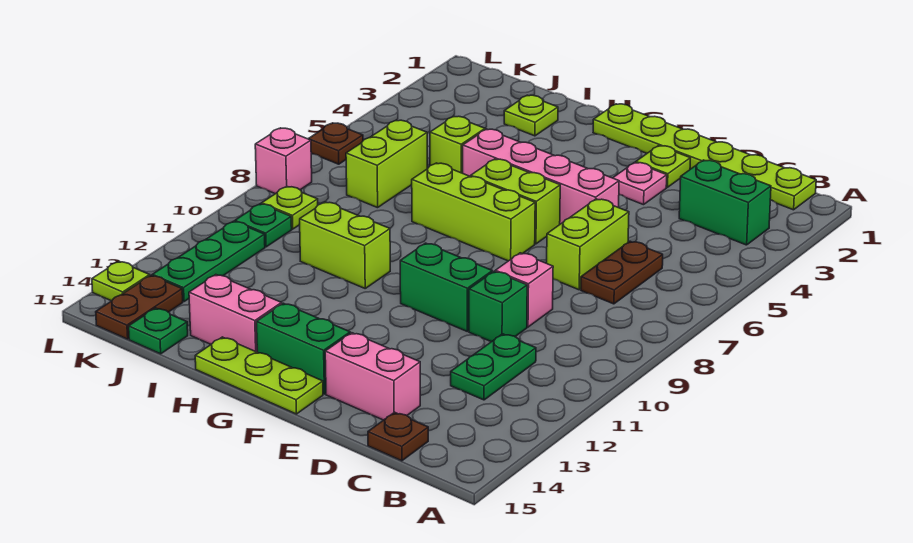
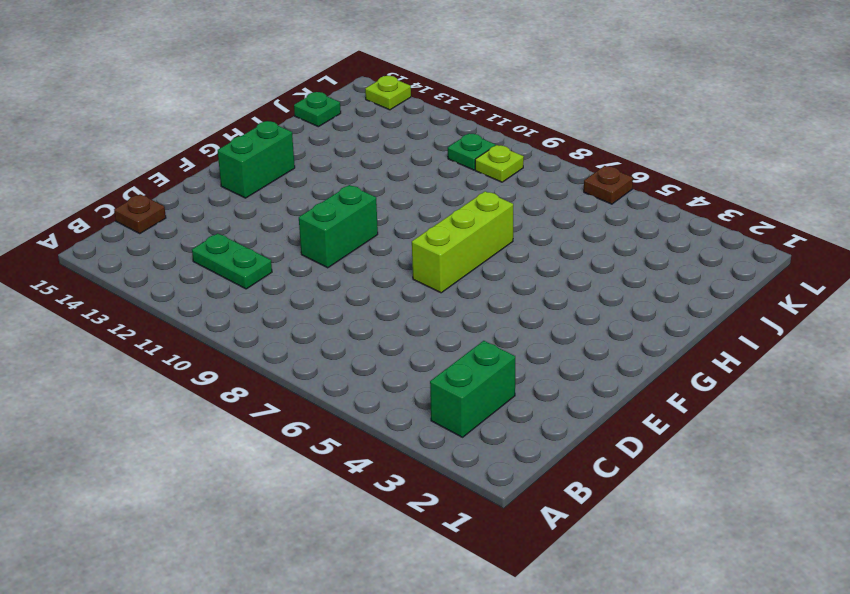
none -> lime plate B1:G1 level 1
none -> brown plate C6:C7 level 1
none -> lime brick D6:D7 level 1
none -> pink brick D9 level 1

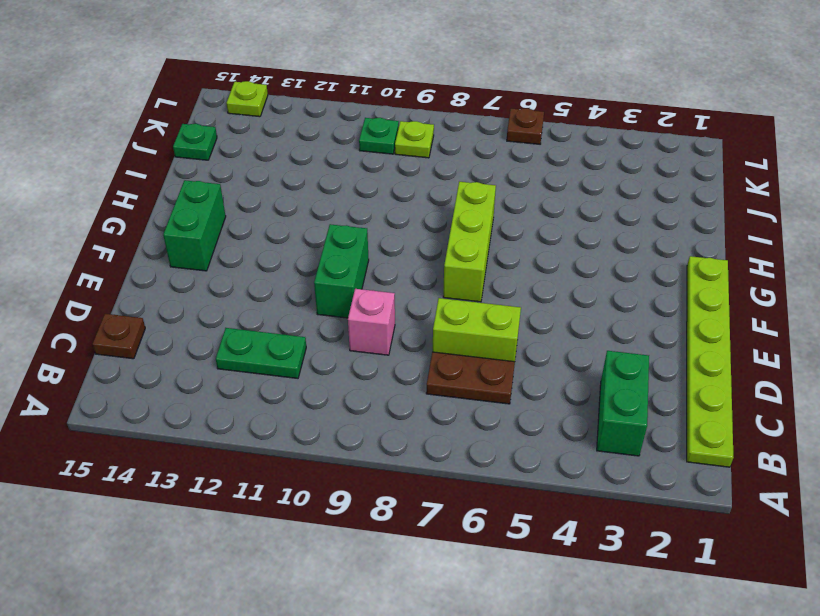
none -> green brick D10 level 1
none -> pink brick D14:E14 level 1
none -> lime plate E2 level 1
none -> pink plate E3 level 1

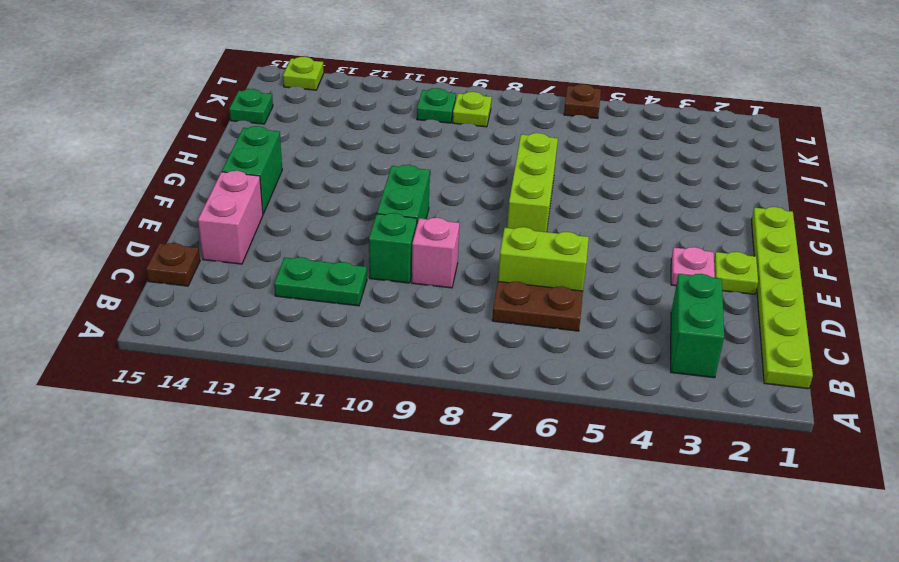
none -> pink brick E5:H5 level 1
none -> lime brick F6:G6 level 1
none -> lime plate F15:H15 level 1
none -> lime brick H10:I10 level 1

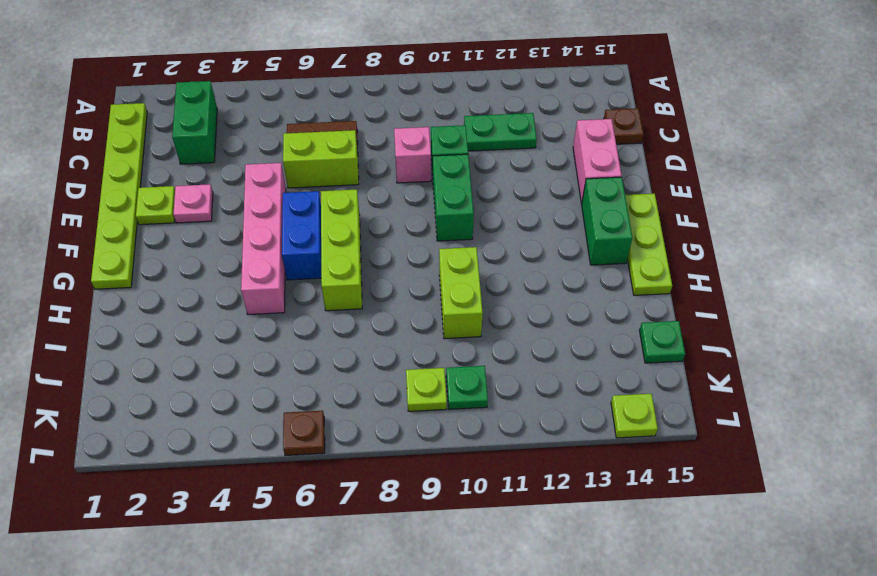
blue brick F6:G6 level 1 -> lime brick F6:G6 level 1
none -> pink brick H14:I14 level 1
none -> lime plate I2 level 1
none -> lime brick I5 level 1
none -> lime brick J6:J7 level 1

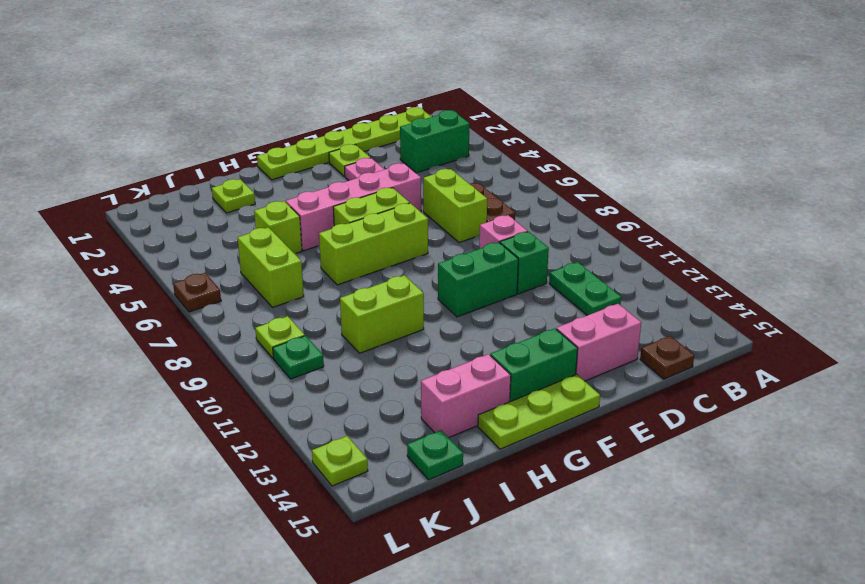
none -> green plate K11:K13 level 1
none -> brown plate K14:K15 level 1
none -> pink brick L8 level 1

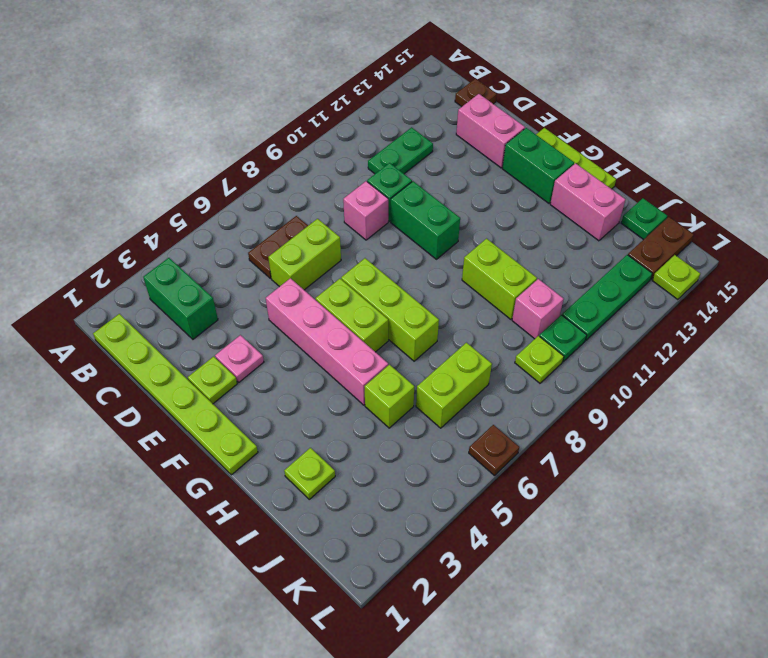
pink brick J10 level 1 -> pink brick L8 level 1

